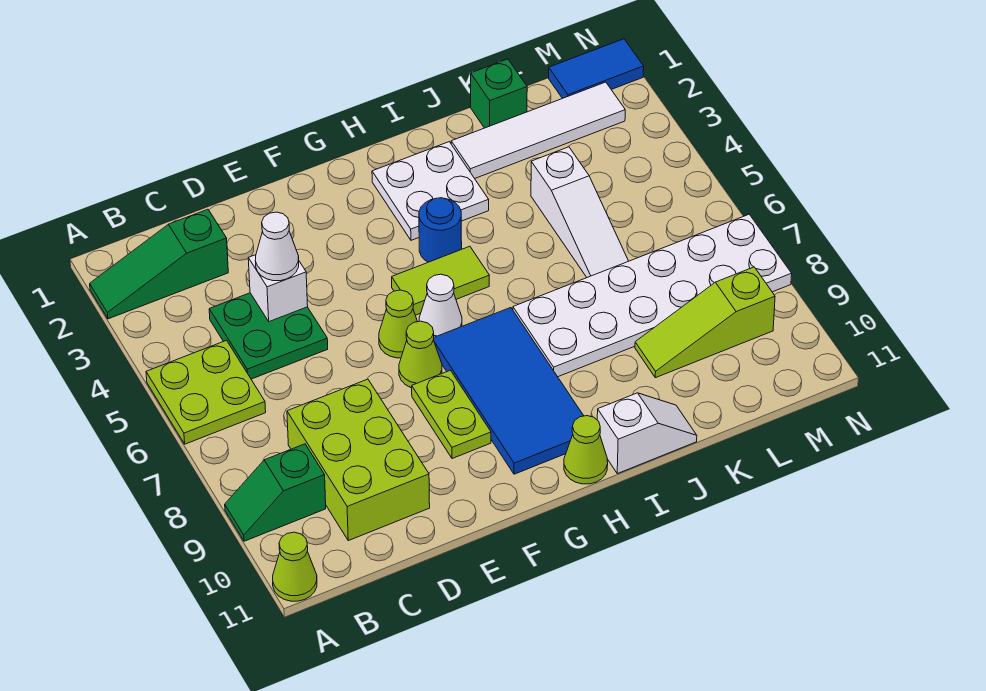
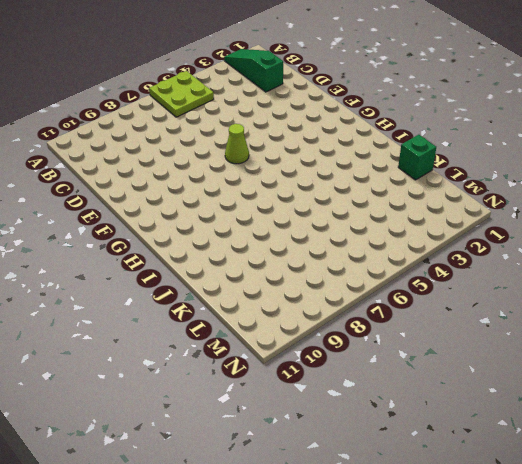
none -> green slope A9:B9 level 1 top B
none -> lime cone A11 level 1
none -> green plate C4:D5 level 1

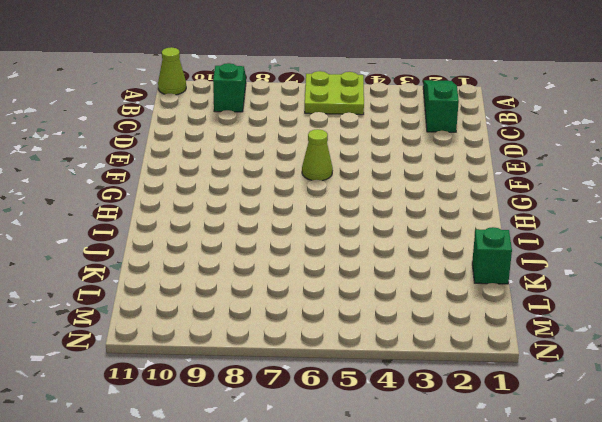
none -> green plate C4:D5 level 1
none -> lime brick C8:D10 level 1
none -> lime cone F7 level 1

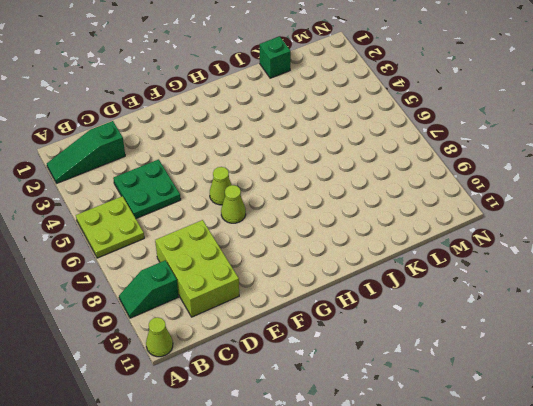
none -> lime plate F8:F9 level 1
none -> lime tile G5:H5 level 1
none -> white cone G6 level 1

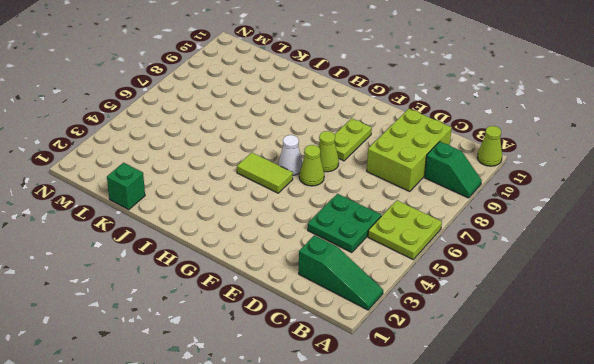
none -> blue tile G7:H10 level 1
none -> white plate H2:I3 level 1
none -> blue round brick H4 level 1

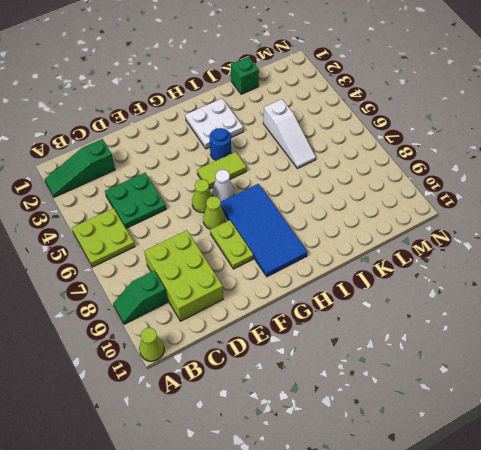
none -> lime cone H11 level 1
none -> white plate I7:N8 level 1
none -> white slope I11:J11 level 1 top I

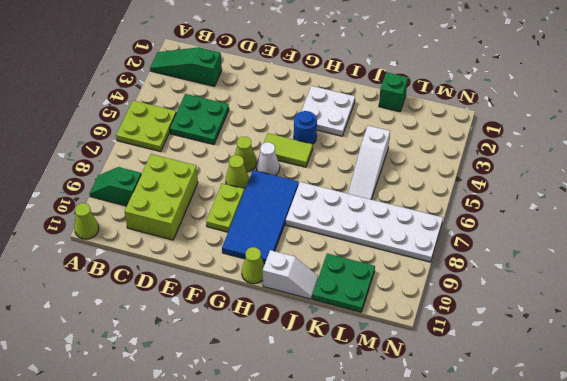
green plate K10:L11 level 1 -> none
none -> white tile J2:M2 level 1
none -> lime slope K9:M9 level 1 top M
none -> blue tile M1:N1 level 1

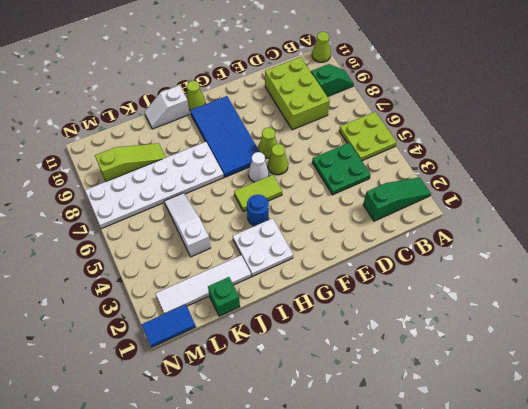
none -> lime plate F8:F9 level 1
none -> white brick D4 level 2
none -> white cone D4 level 3

